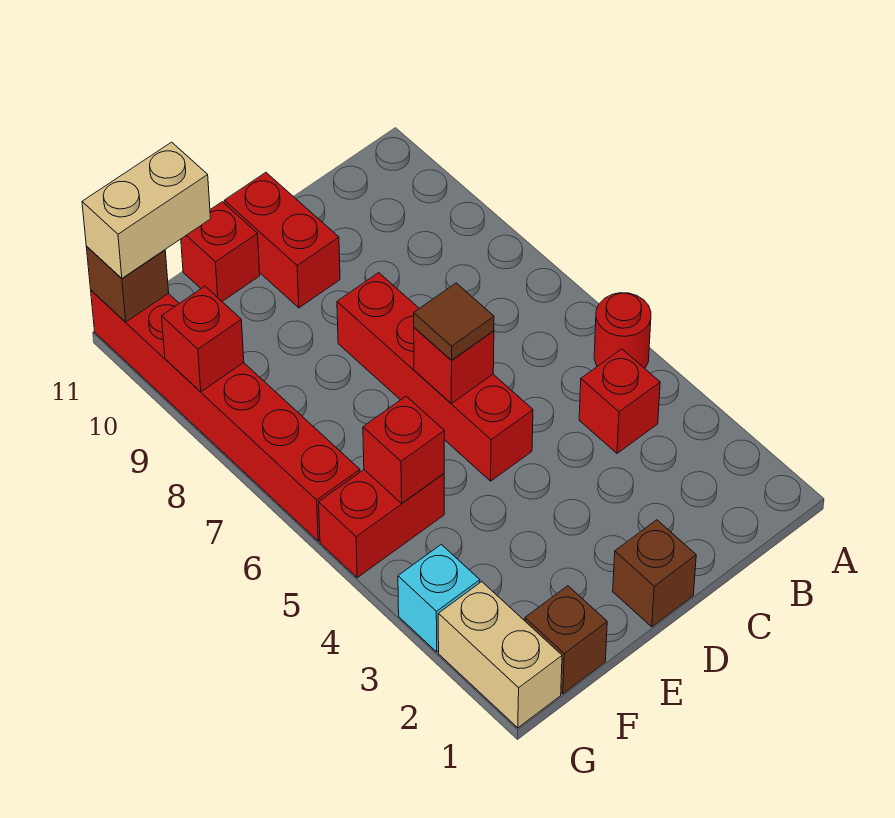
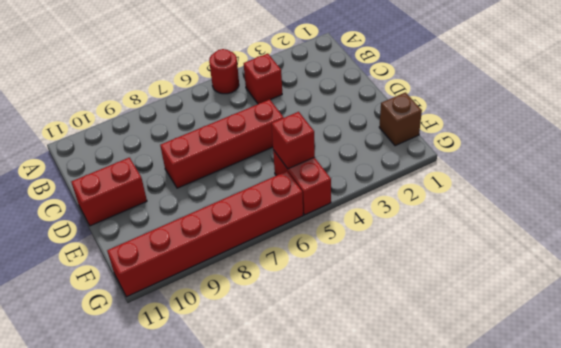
none -> brown brick D1 level 1
none -> red brick E11 level 1
none -> tan brick G1:G2 level 1

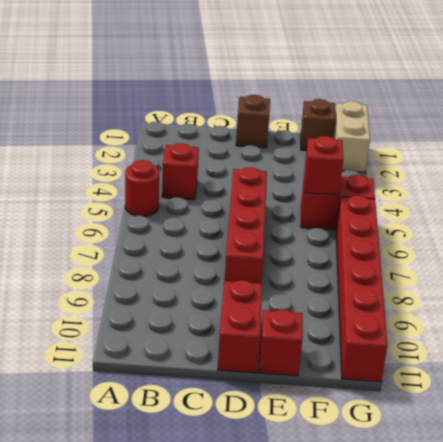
none -> cyan brick G3 level 1
none -> red brick D6 level 2
none -> red brick G9 level 2

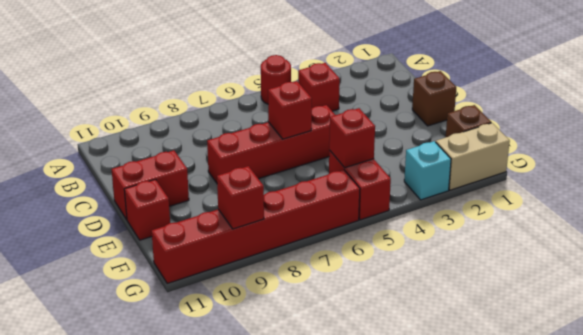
none -> brown brick G11 level 2
none -> brown tile D6 level 3
none -> tan brick F11:G11 level 3

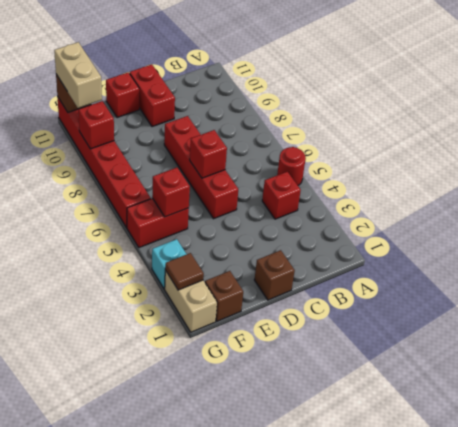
brown tile G2 level 2 -> brown tile D6 level 3
tan brick G10:G11 level 3 -> tan brick F11:G11 level 3

